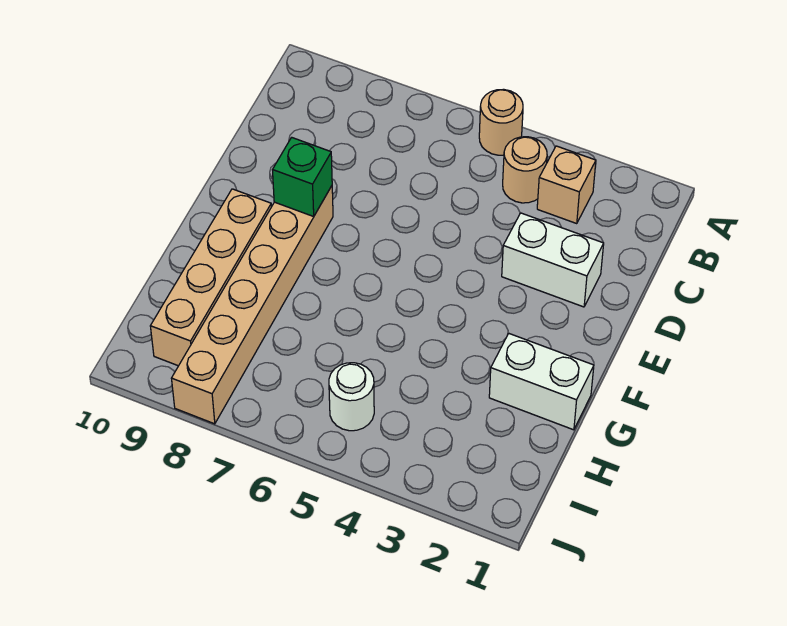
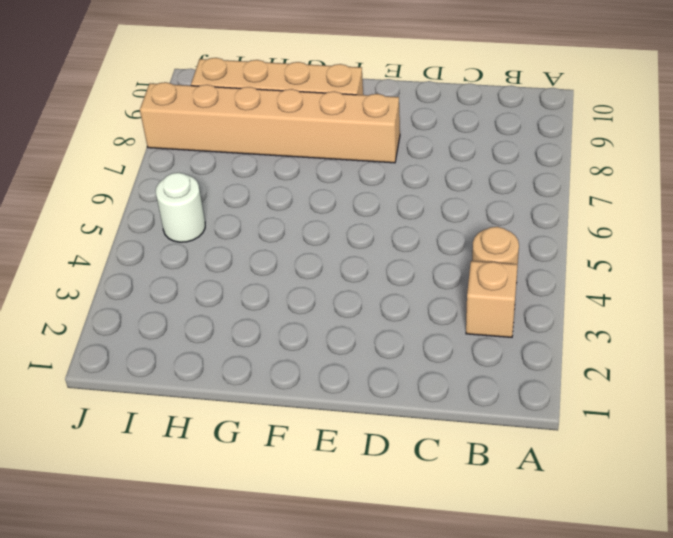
none -> tan round brick A5 level 1
none -> white brick D2:D3 level 1

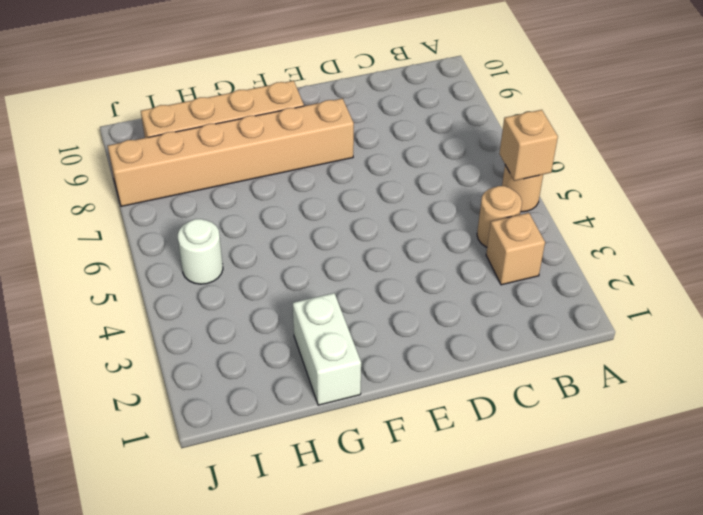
tan brick A5 level 2 -> none
none -> white brick D2:D3 level 1
none -> green brick E8 level 2

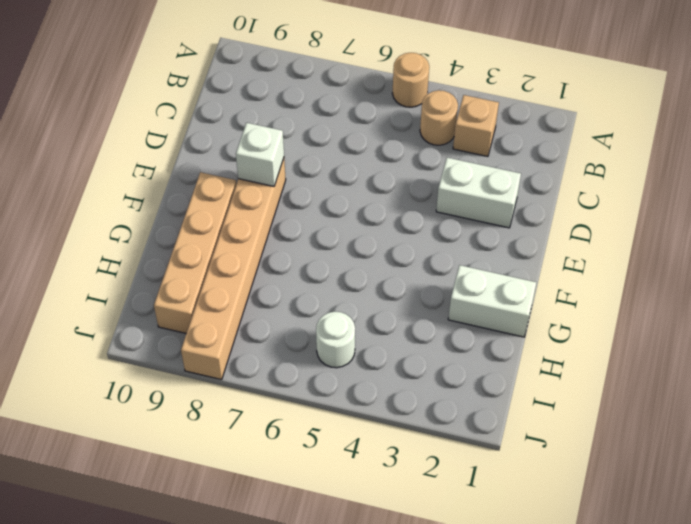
white brick E8 level 2 -> green brick E8 level 2

